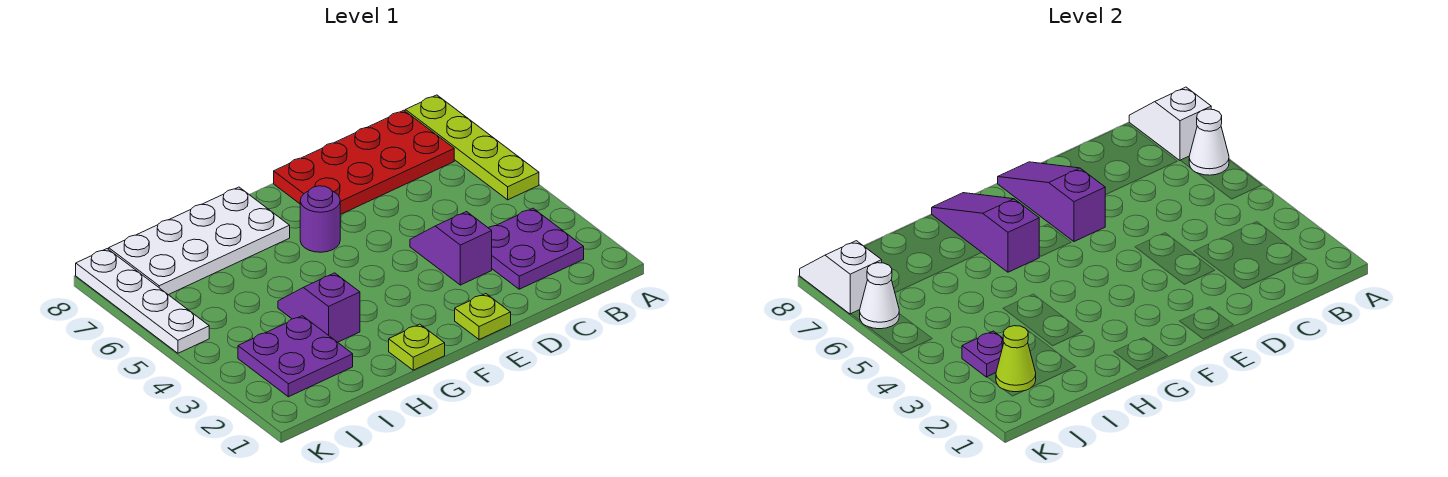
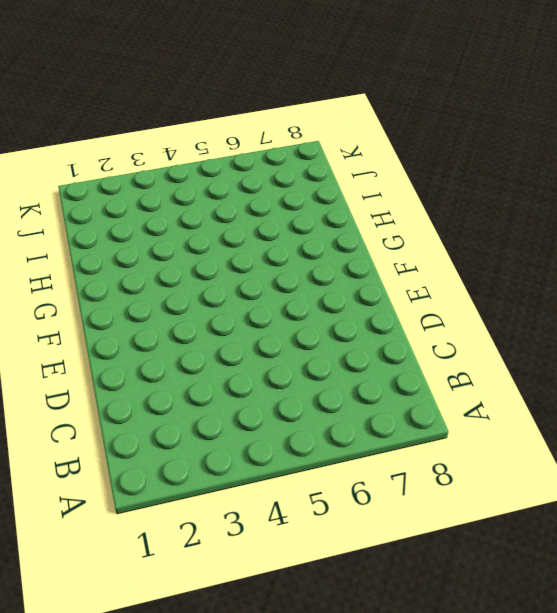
none -> lime plate A5:A8 level 1
none -> purple plate B2:C3 level 1
none -> red plate B7:E8 level 1

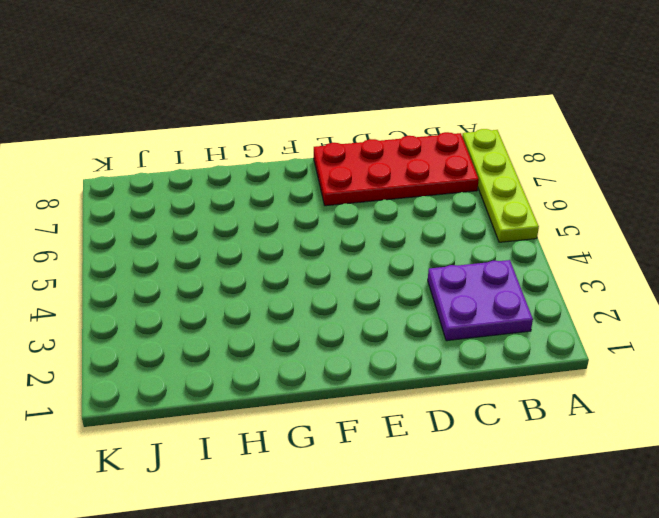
none -> purple slope D3:D4 level 1 top 3
none -> lime plate E1 level 1
none -> purple round brick F6 level 1

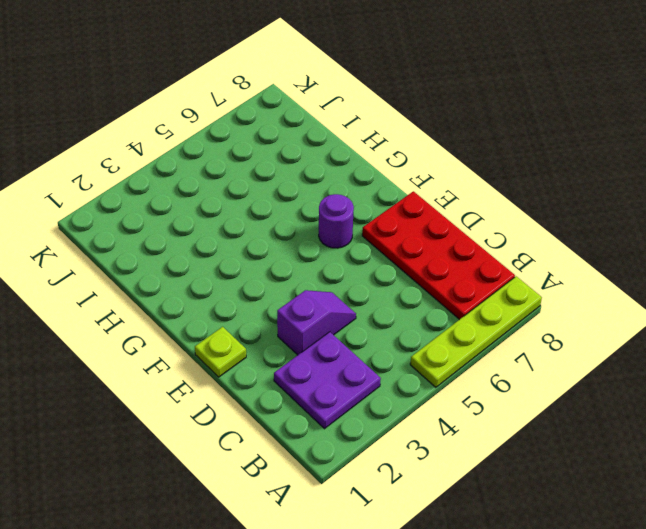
none -> lime plate G1 level 1
none -> white plate G7:J8 level 1
none -> purple slope H3:H4 level 1 top 3

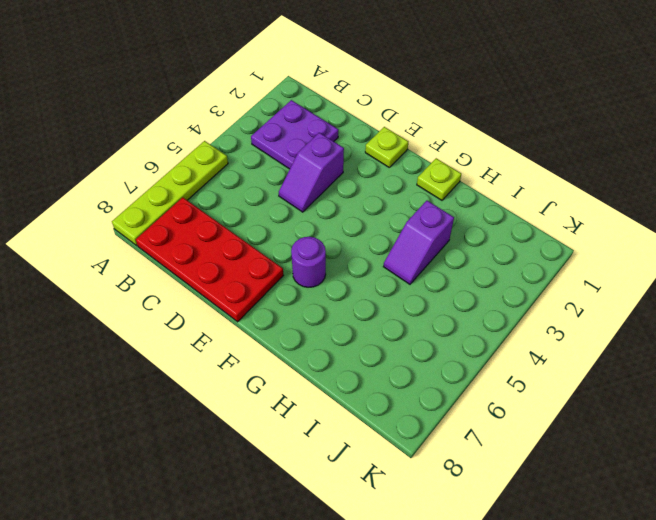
none -> white plate G7:J8 level 1
none -> purple plate I2:J3 level 1
none -> white plate K5:K8 level 1

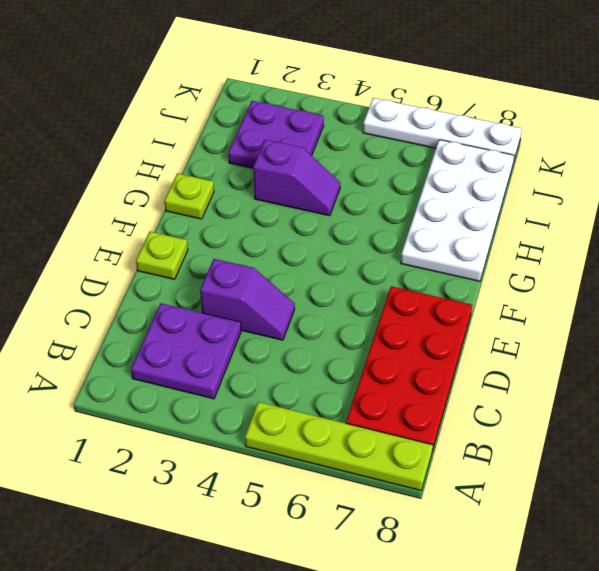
none -> purple round brick F6 level 1
none -> white cone A6 level 2
none -> white slope A7:A8 level 2 top 7

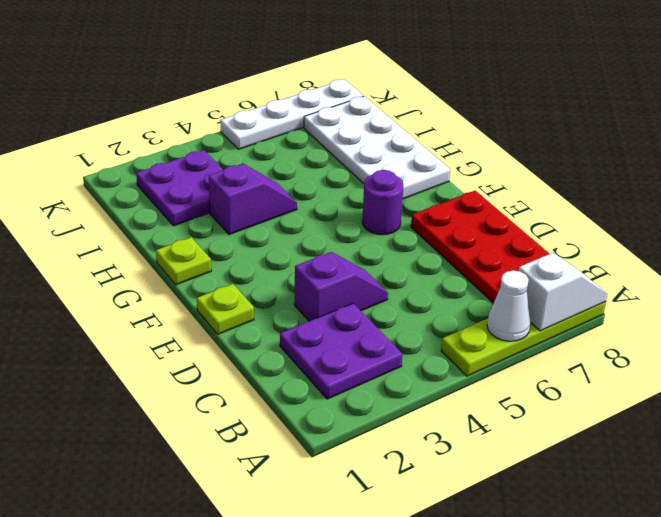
none -> purple slope E6:E8 level 2 top 6
none -> purple slope G6:G8 level 2 top 6
none -> lime cone J2 level 2

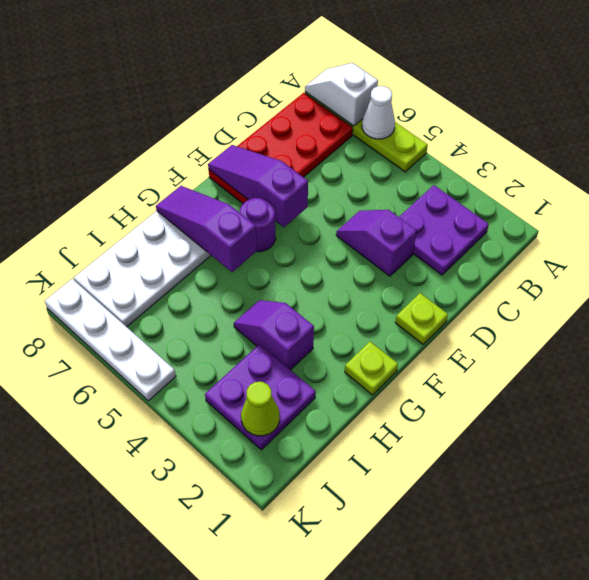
none -> purple plate J3 level 2
none -> white cone K6 level 2
none -> white slope K7:K8 level 2 top 7

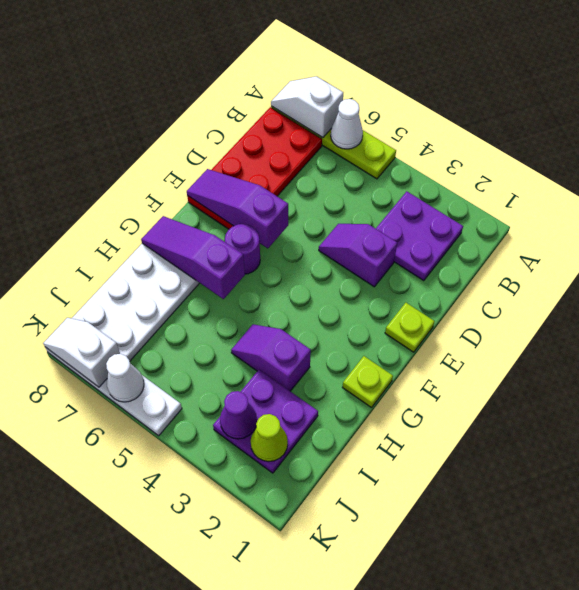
purple cone J3 level 2 -> purple plate J3 level 2

